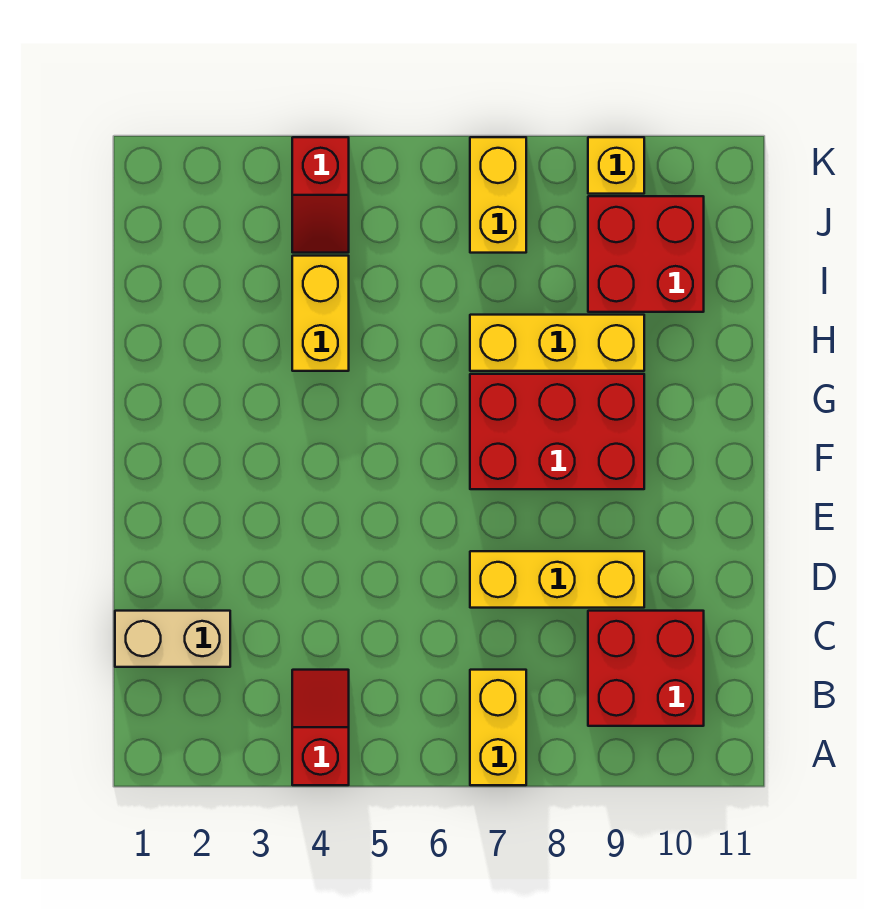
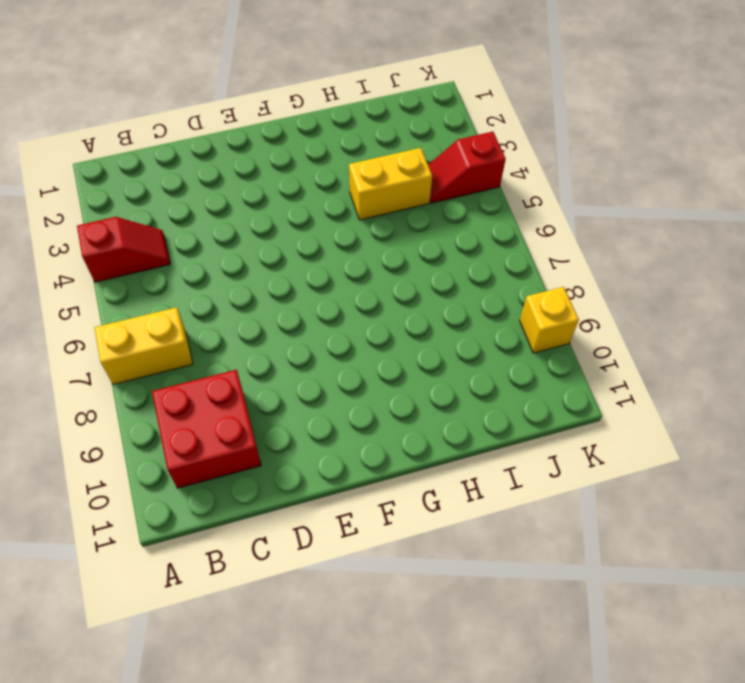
none -> tan brick C1:C2 level 1
none -> yellow brick D7:D9 level 1
none -> red brick F7:G9 level 1

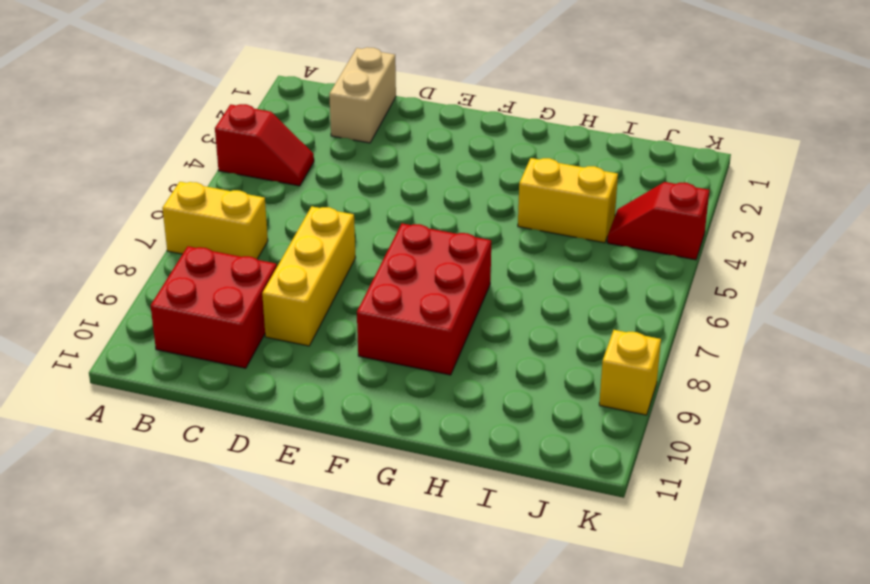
none -> yellow brick H7:H9 level 1
none -> red brick I9:J10 level 1
none -> yellow brick J7:K7 level 1

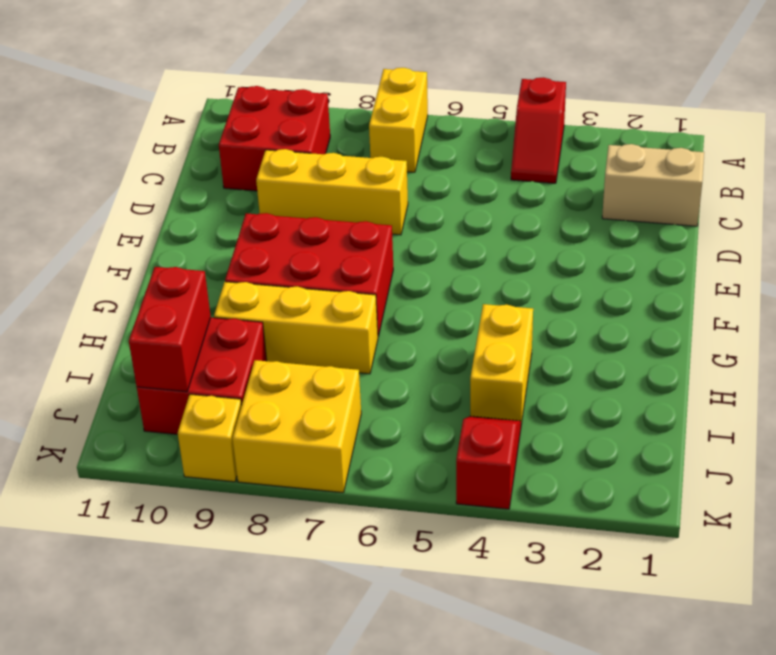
red brick I10:J10 level 2 -> none
yellow brick J7:K8 level 1 -> yellow brick J7:K7 level 1

